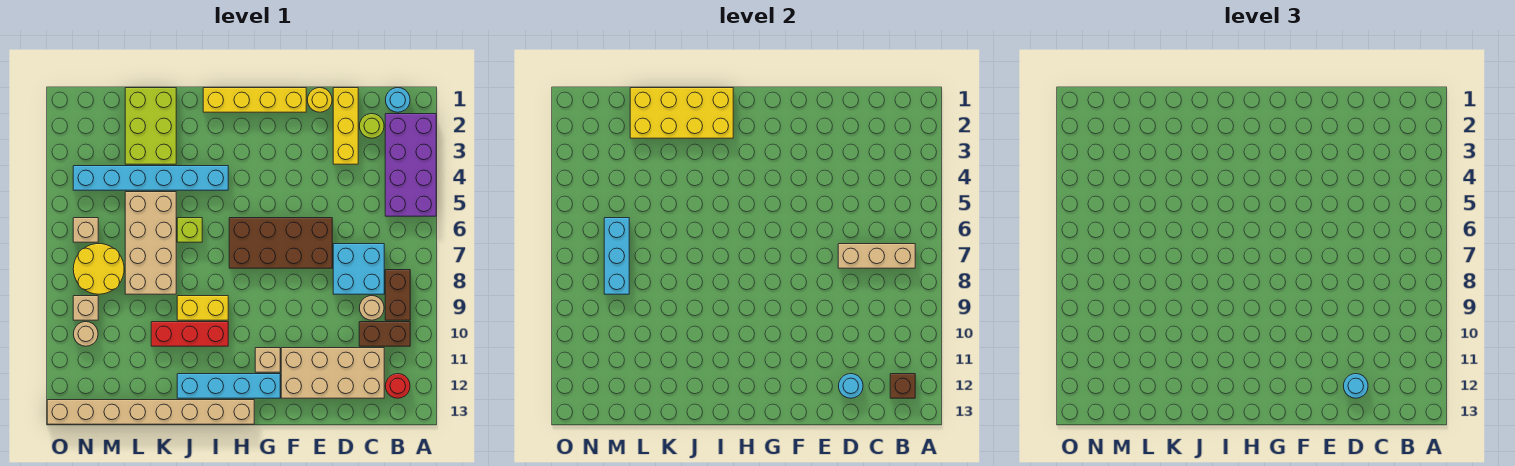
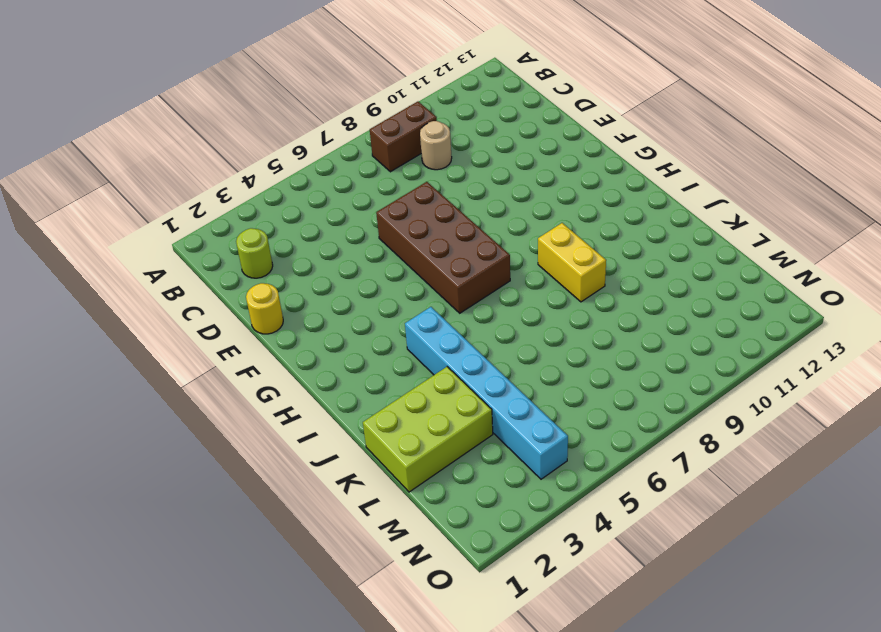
none -> purple brick A2:B5 level 1
none -> cyan round brick B1 level 1
none -> brown brick B10:C10 level 1
none -> red round brick B12 level 1

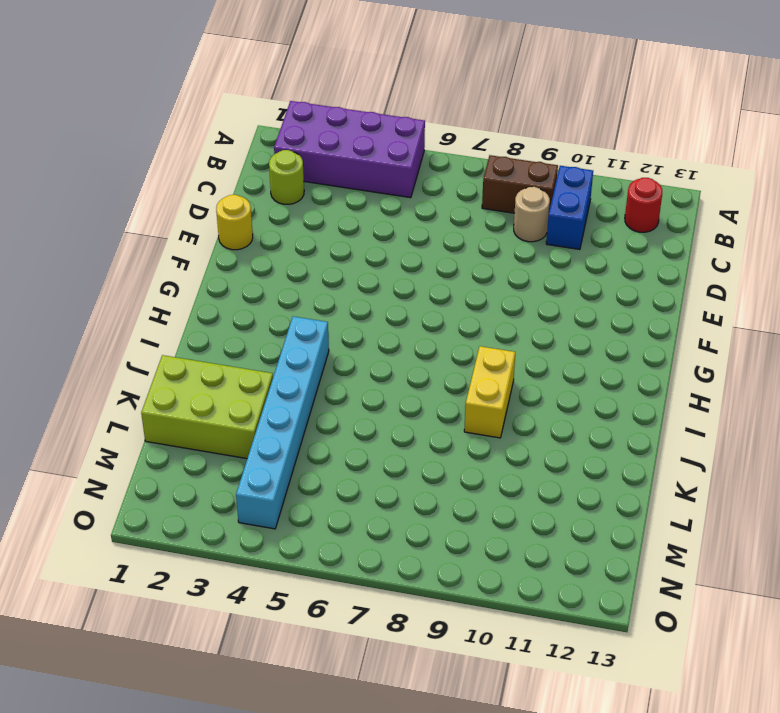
blue brick B10:C10 level 1 -> brown brick B10:C10 level 1
none -> cyan round brick B1 level 1
none -> cyan brick C7:D8 level 1
none -> tan brick C11:F12 level 1
none -> yellow brick D1:D3 level 1

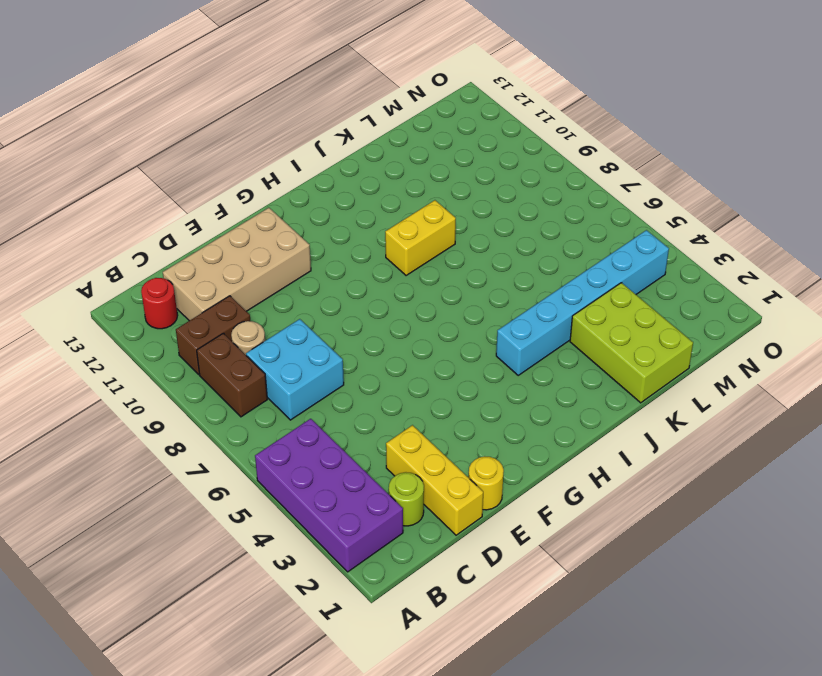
none -> cyan round brick B1 level 1
none -> brown brick E6:H7 level 1
none -> yellow brick F1:I1 level 1
none -> tan brick G11 level 1

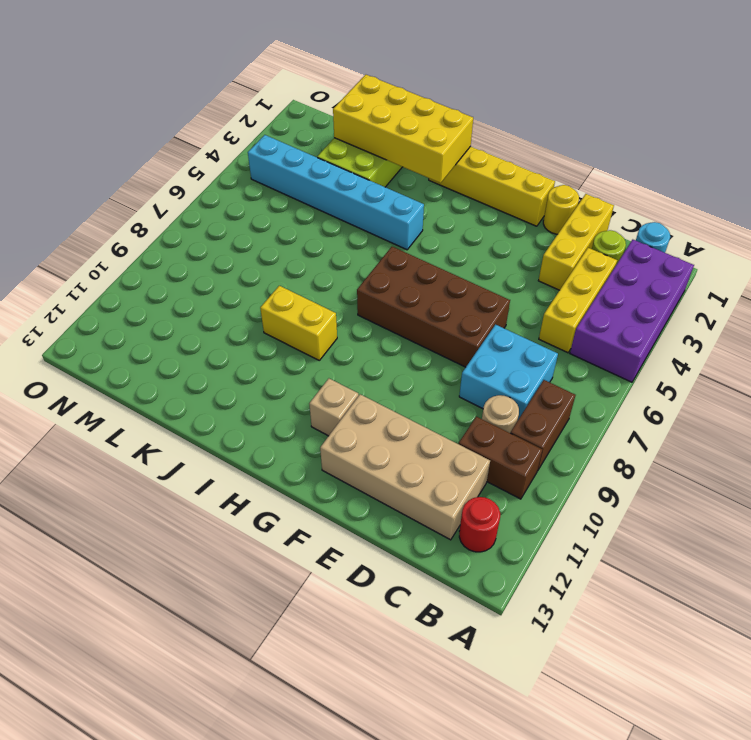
yellow brick C3:C5 level 1 -> none
none -> cyan brick G12:J12 level 1
none -> tan brick H13:O13 level 1
none -> red brick I10:K10 level 1
none -> lime brick J6 level 1

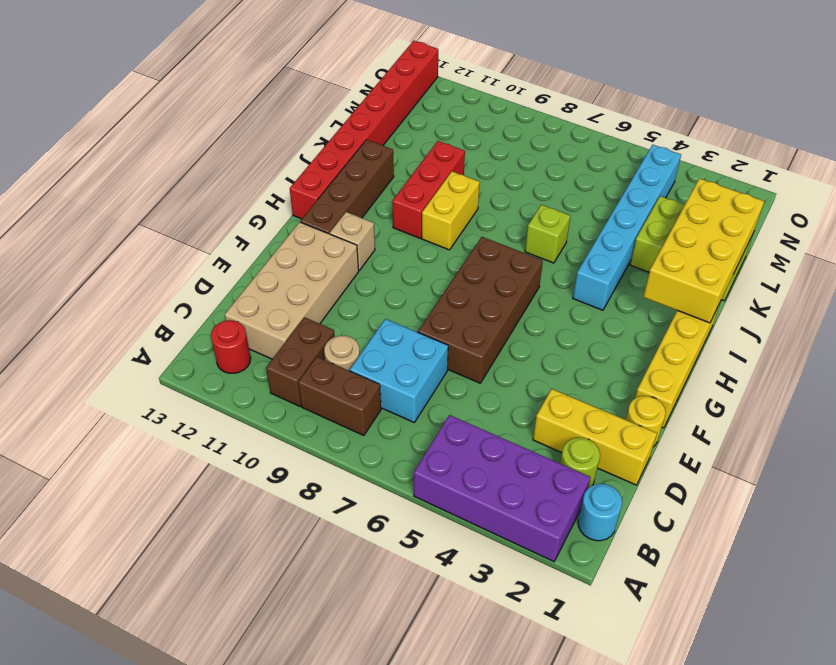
brown brick G12:J12 level 1 -> cyan brick G12:J12 level 1
red brick H13:O13 level 1 -> tan brick H13:O13 level 1
none -> tan brick K5:L8 level 1
none -> yellow round brick M7:N8 level 1
none -> tan brick N6 level 1
none -> tan brick N9 level 1

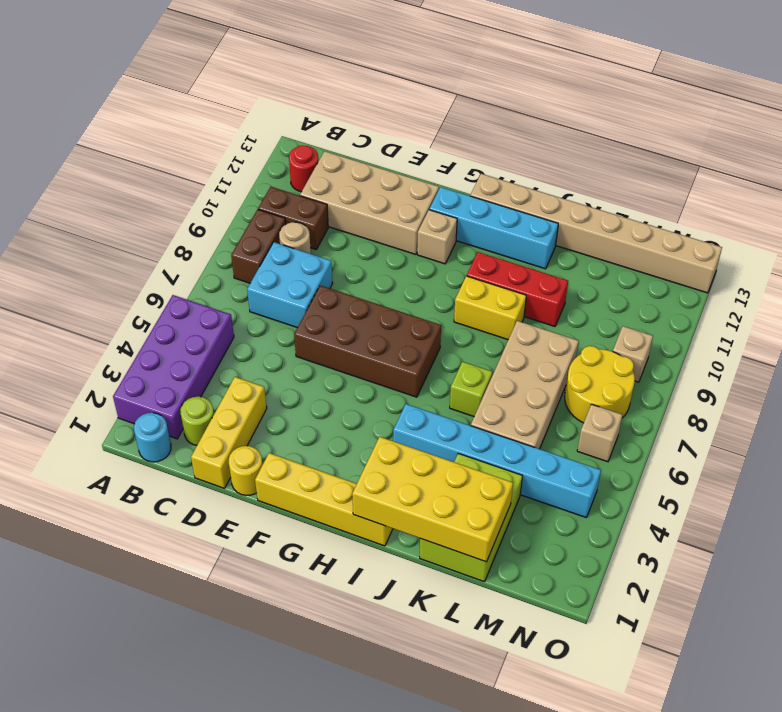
none -> tan round brick N10 level 1
none -> tan brick B7:D7 level 2
none -> brown brick B12 level 2
none -> cyan round brick D12 level 2

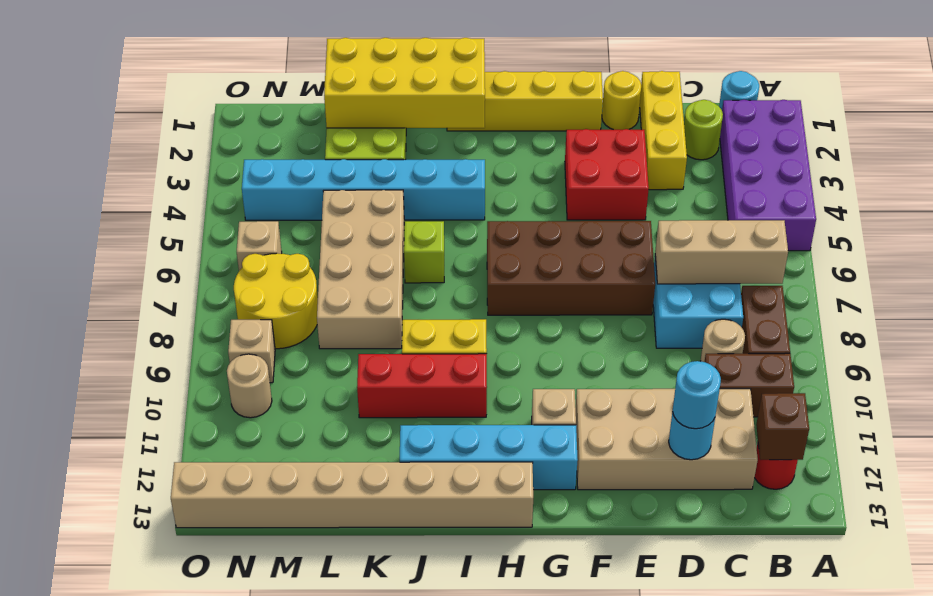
red brick E3:F4 level 1 -> none
none -> cyan brick M6:M8 level 2

